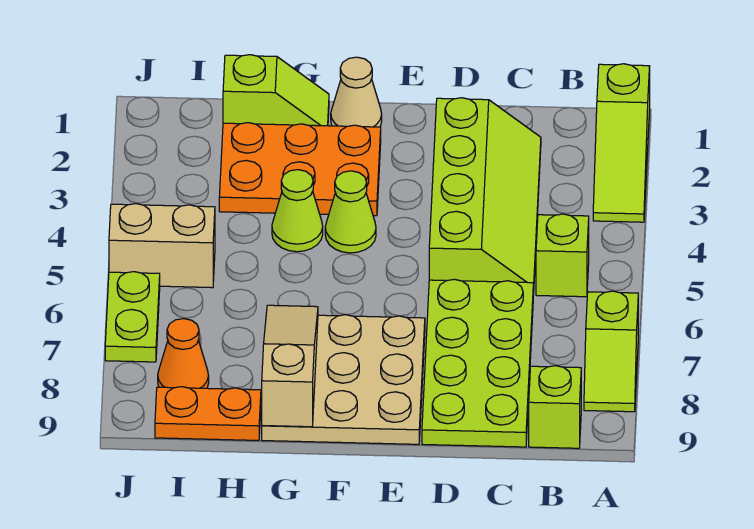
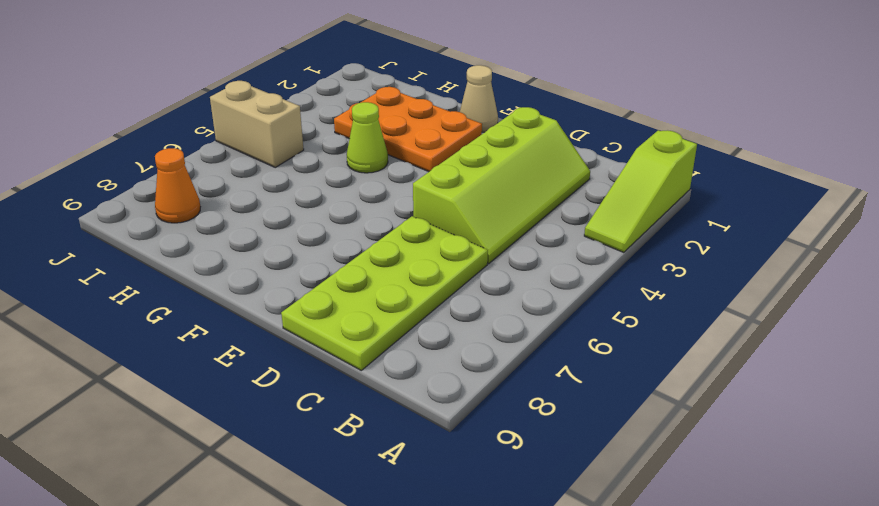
none -> lime slope A7:A8 level 1 top 7
none -> lime brick B5 level 1
none -> lime brick B9 level 1

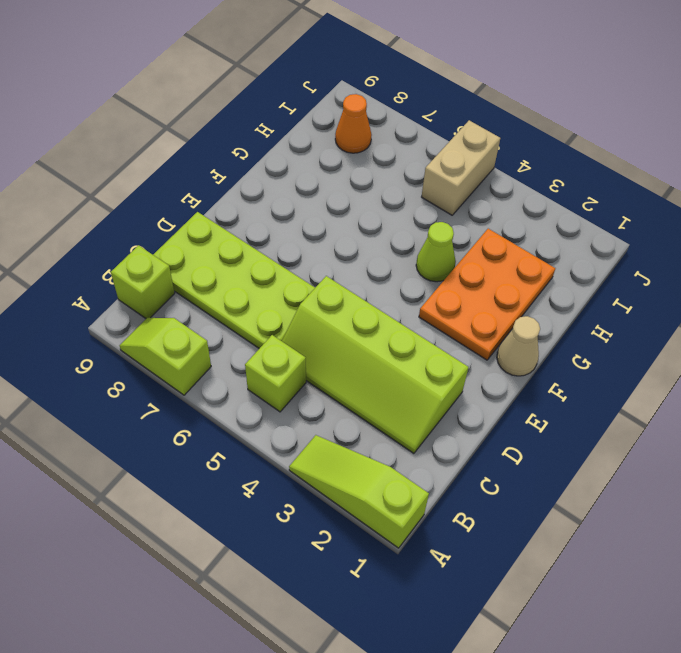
none -> tan plate E7:G9 level 1
none -> lime cone F4 level 1
none -> lime slope G1:H1 level 1 top H

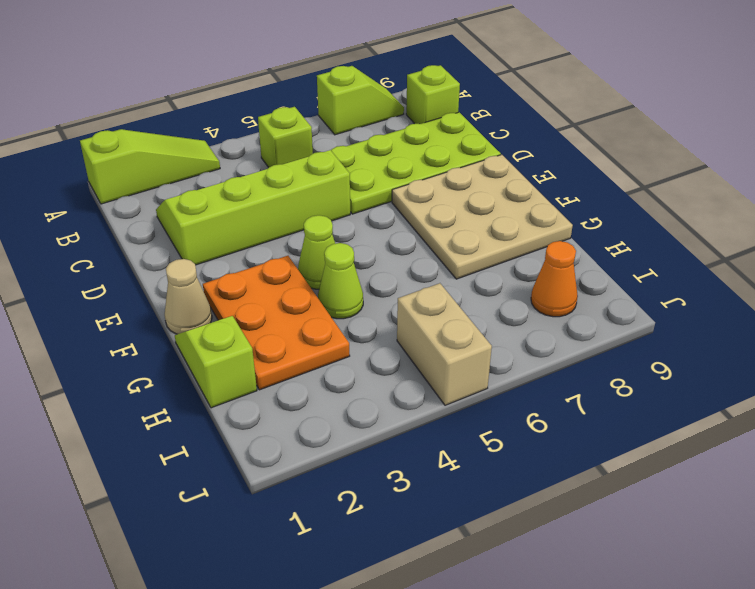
none -> orange plate H9:I9 level 1
none -> lime plate J6:J7 level 1
none -> tan slope G7:G9 level 2 top 9

